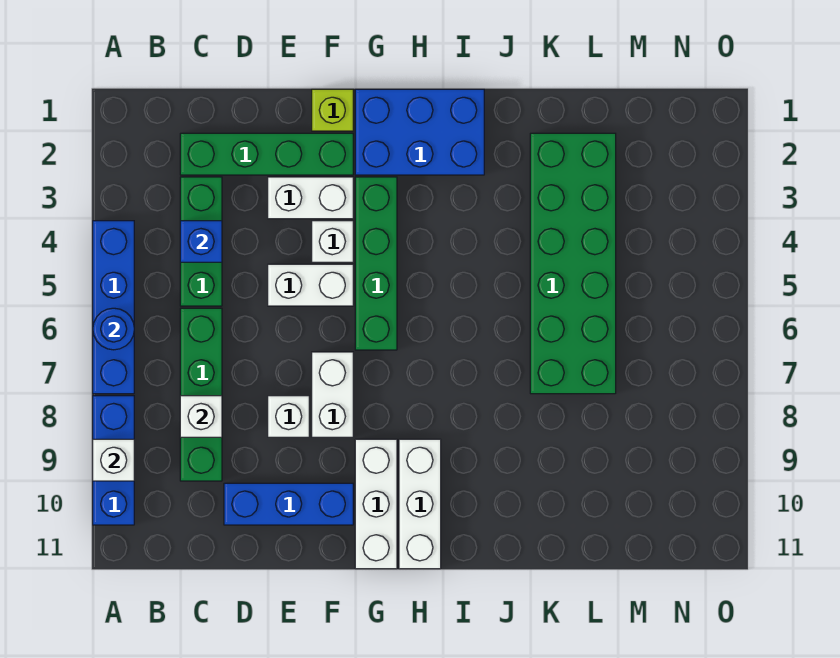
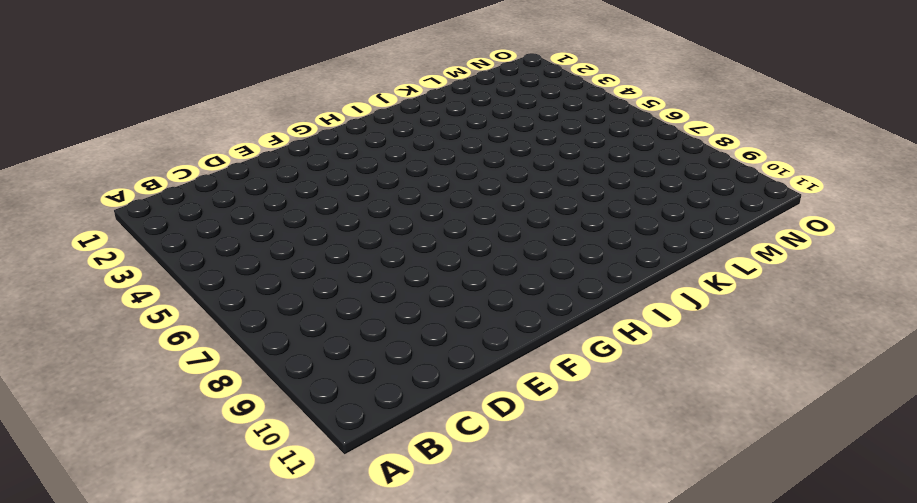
none -> blue brick A4:A7 level 1
none -> blue brick A8:A10 level 1
none -> green brick C2:F2 level 1

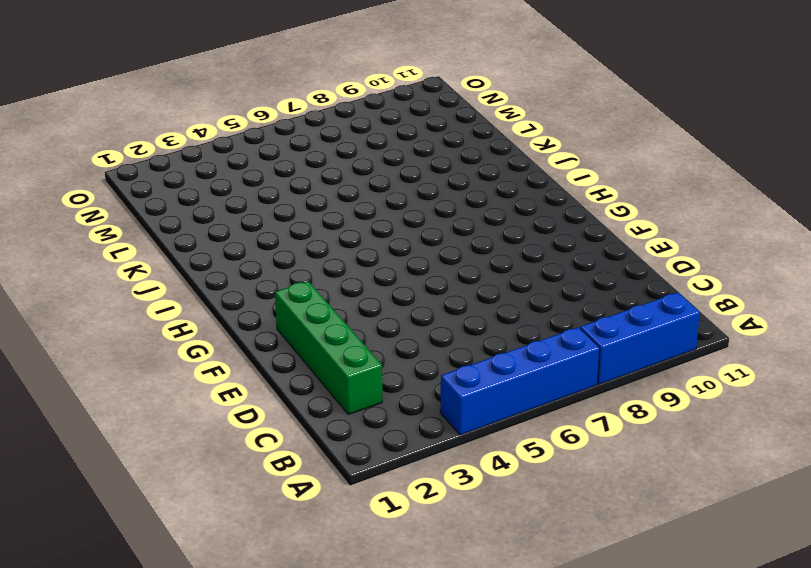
none -> green brick C3:C5 level 1
none -> green brick C6:C9 level 1
none -> blue brick D10:F10 level 1

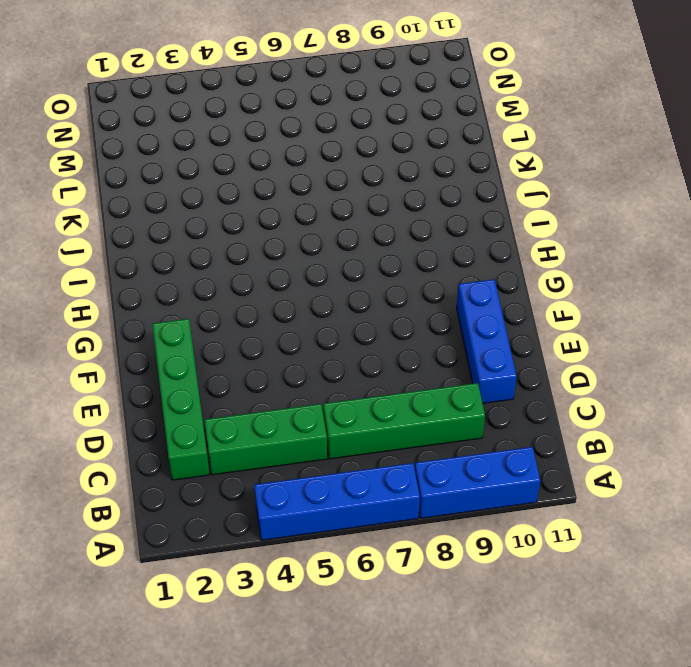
none -> white brick E3:F3 level 1
none -> white brick E5:F5 level 1
none -> white brick E8 level 1

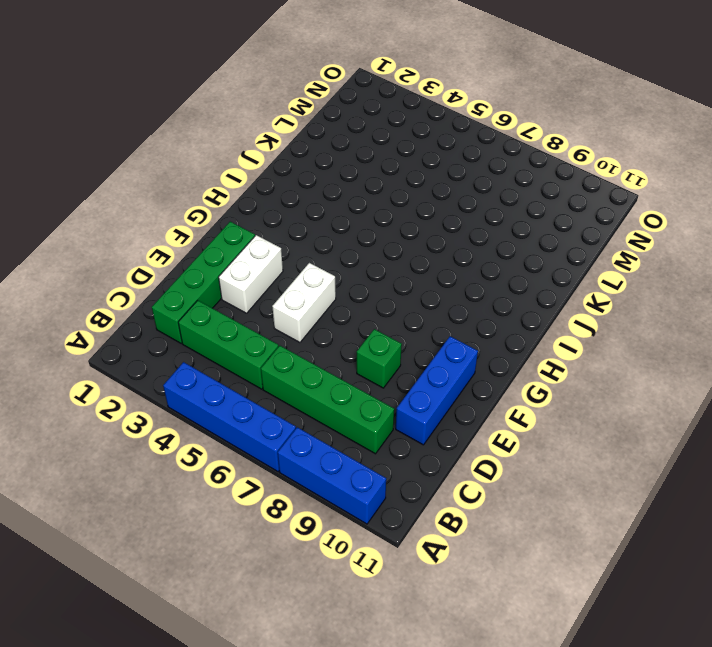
green brick E8 level 1 -> white brick E8 level 1
none -> lime brick F1 level 1
none -> white brick F4 level 1
none -> white brick F7:F8 level 1

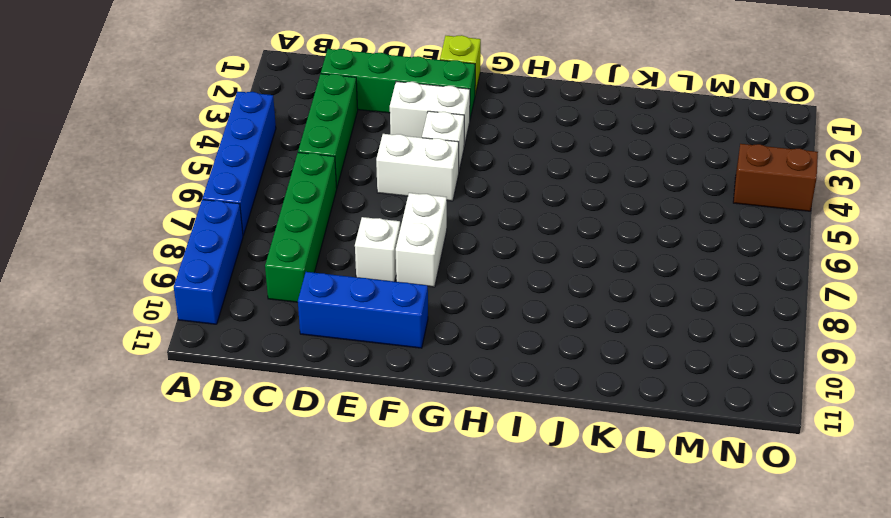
brown brick N4:O4 level 1 -> none
none -> blue brick G1:I2 level 1
none -> green brick G3:G6 level 1
none -> white brick G9:G11 level 1

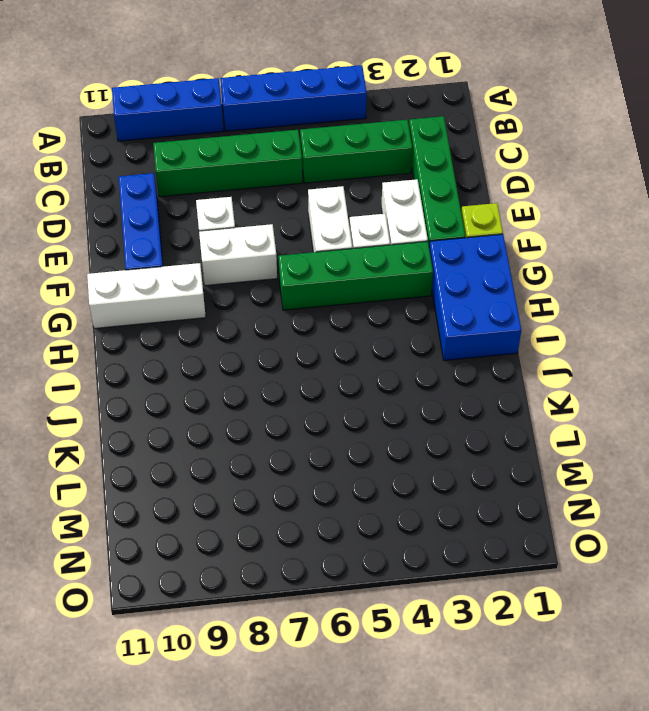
none -> white brick H9:H11 level 1
none -> green brick K2:L7 level 1
none -> blue round brick A6 level 2

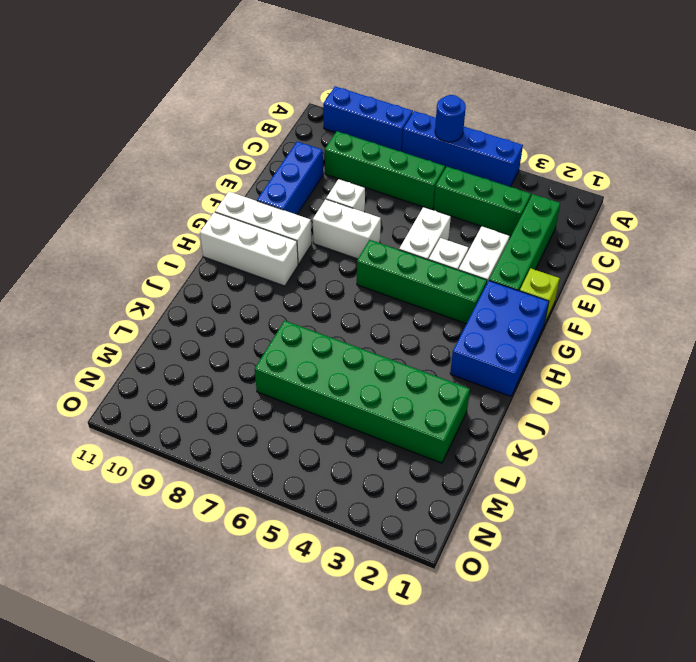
none -> white brick A9 level 2
none -> blue brick C4 level 2
none -> white brick C8 level 2

